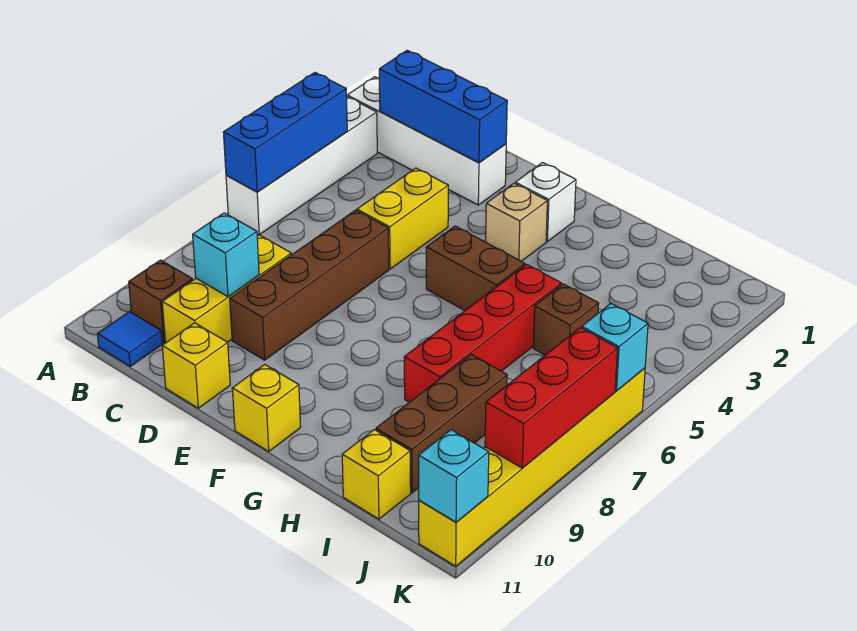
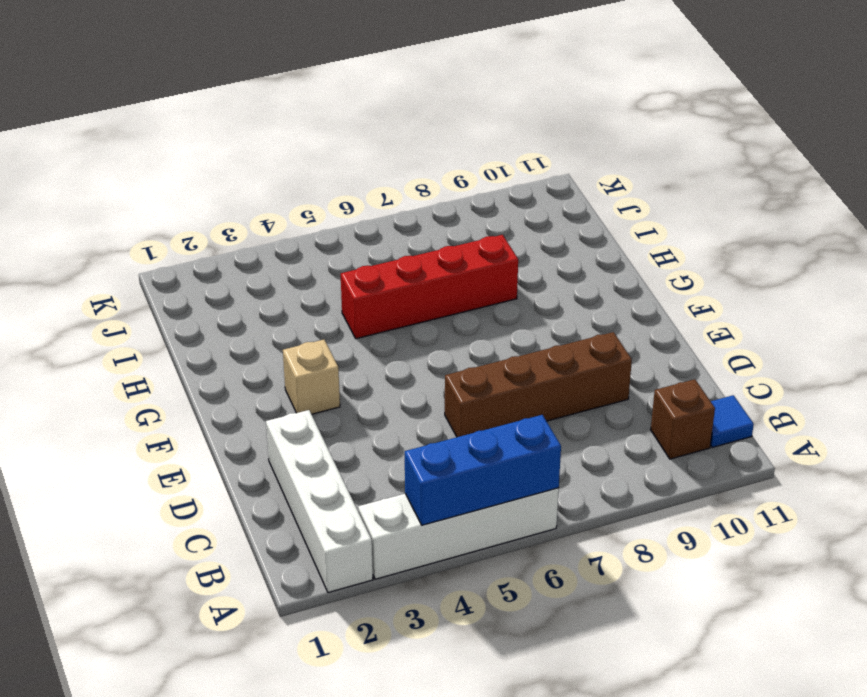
none -> yellow brick C8:C10 level 1
none -> yellow brick D4:D5 level 1
none -> yellow brick D11 level 1

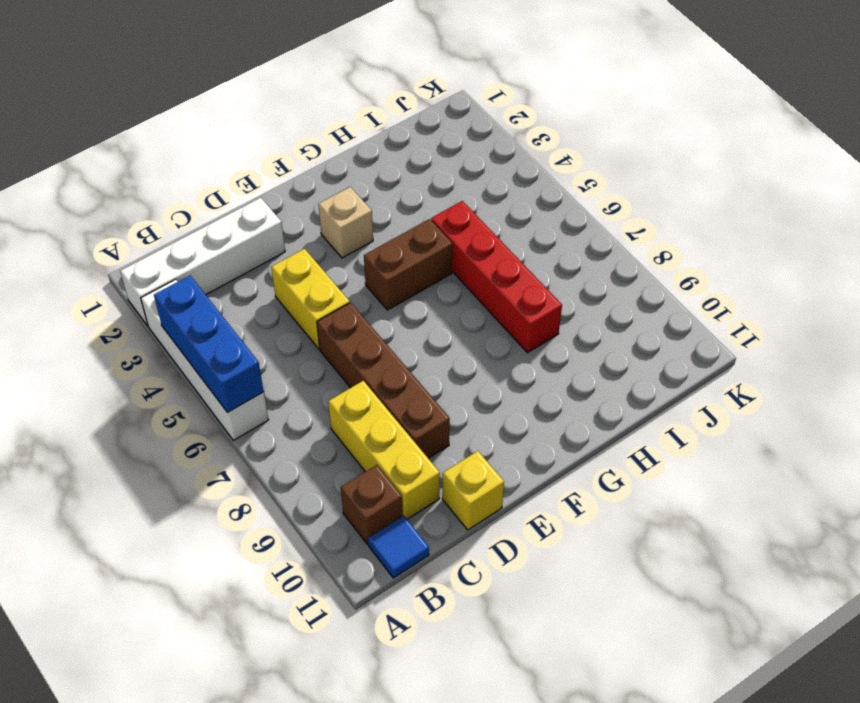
none -> white brick F2 level 1
none -> yellow brick F11 level 1
none -> brown brick I5 level 1

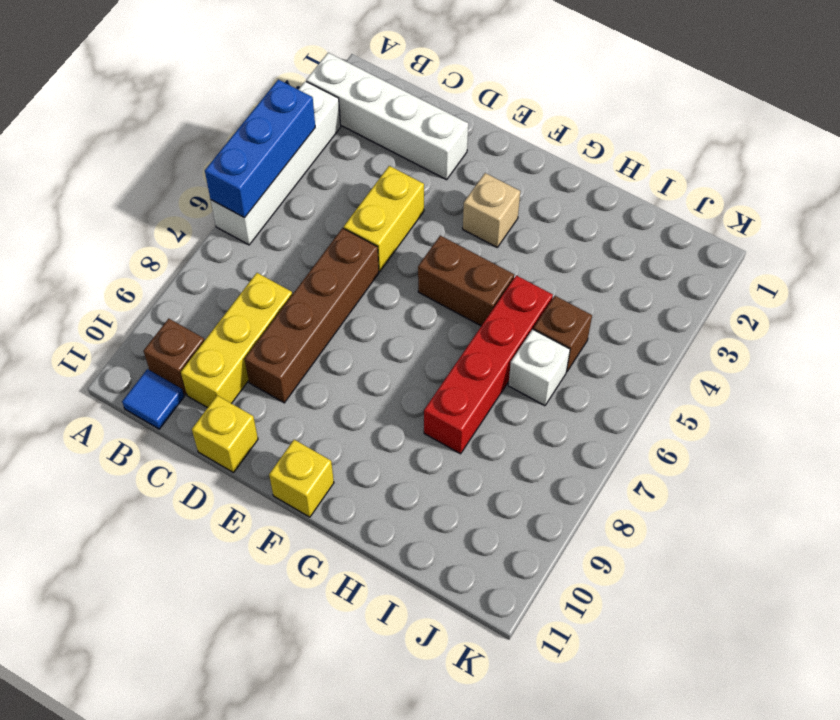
white brick I6 level 1 -> white brick F2 level 1
none -> brown brick I8:I10 level 1
none -> yellow brick I11 level 1
none -> yellow brick K6:K11 level 1

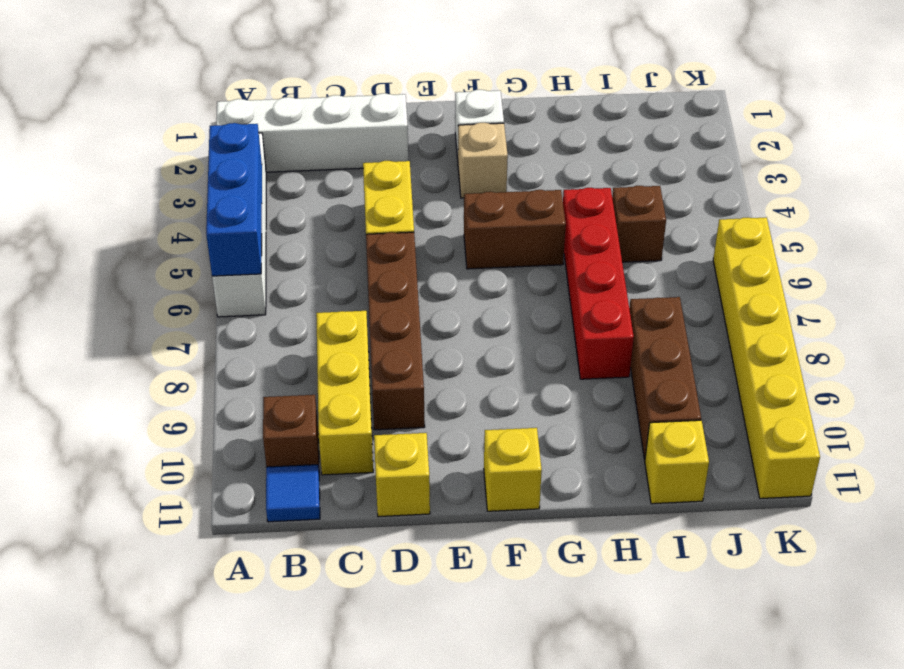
none -> blue brick B2:D2 level 2
none -> cyan brick C9 level 2
none -> cyan brick K6 level 2

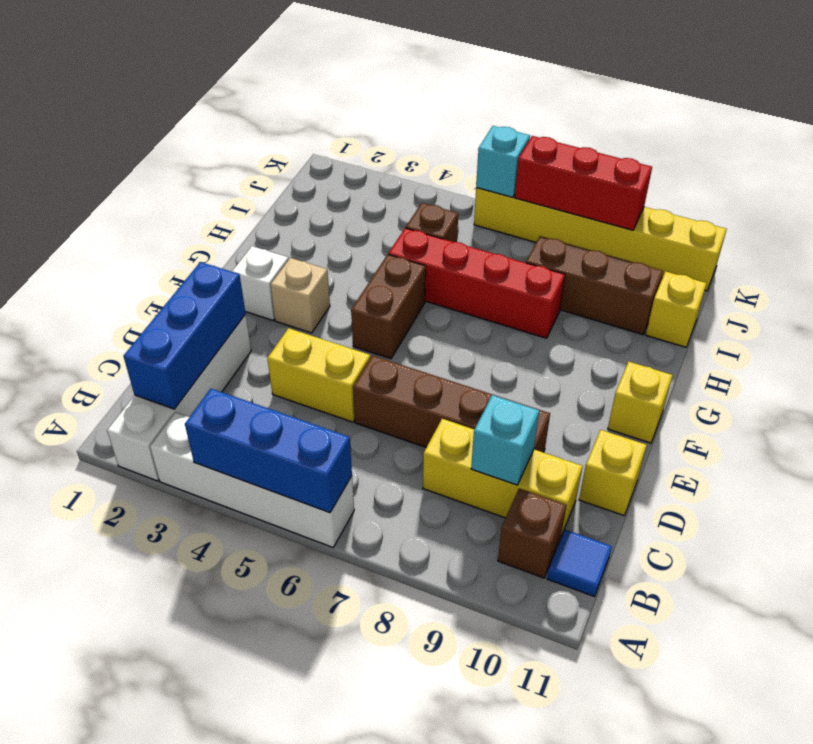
none -> cyan brick K11 level 2

